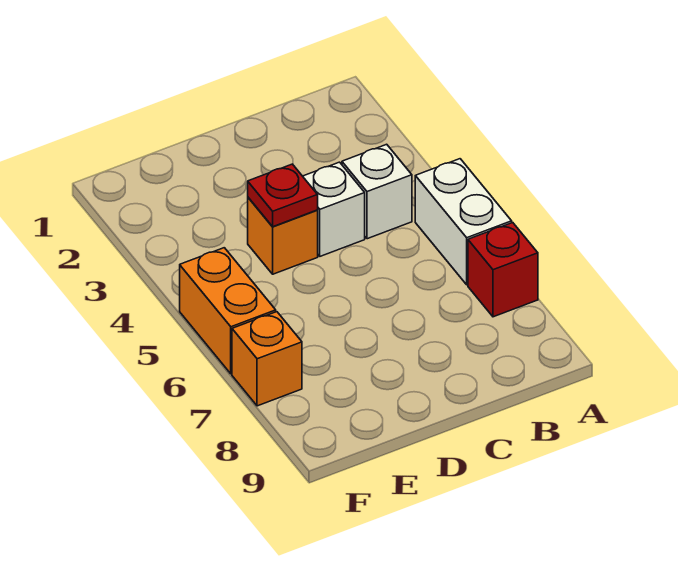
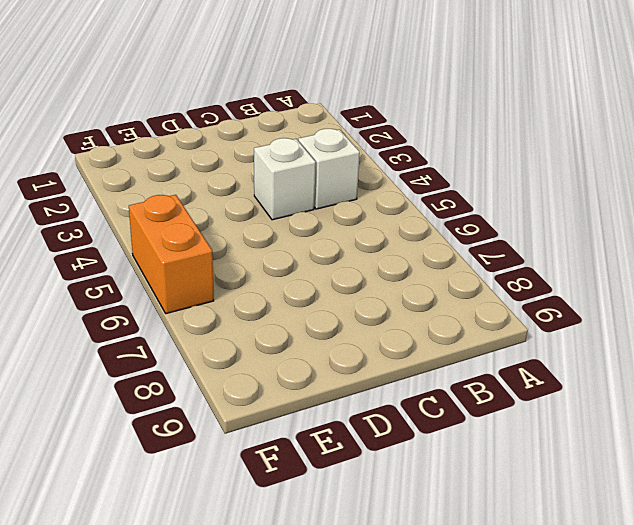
none -> white brick A5:A6 level 1
none -> red brick A7 level 1

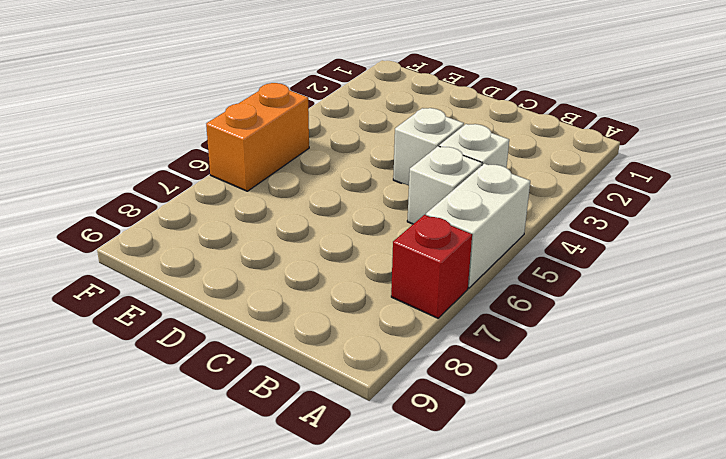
white brick B5 level 1 -> none
none -> orange brick D4 level 1
none -> orange brick F7 level 1

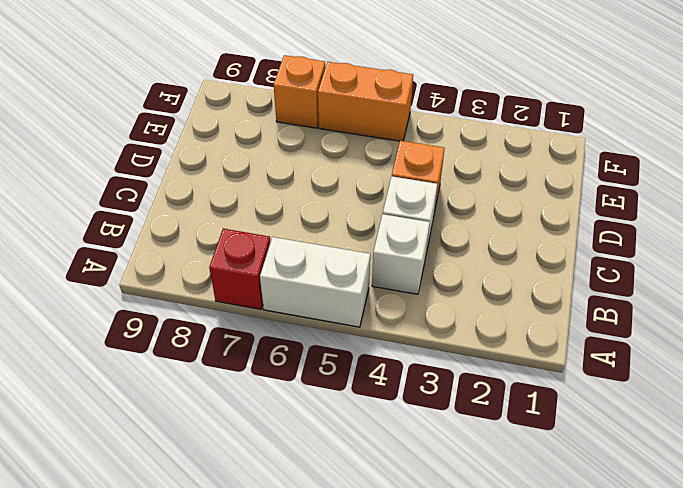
none -> red plate D4 level 2

